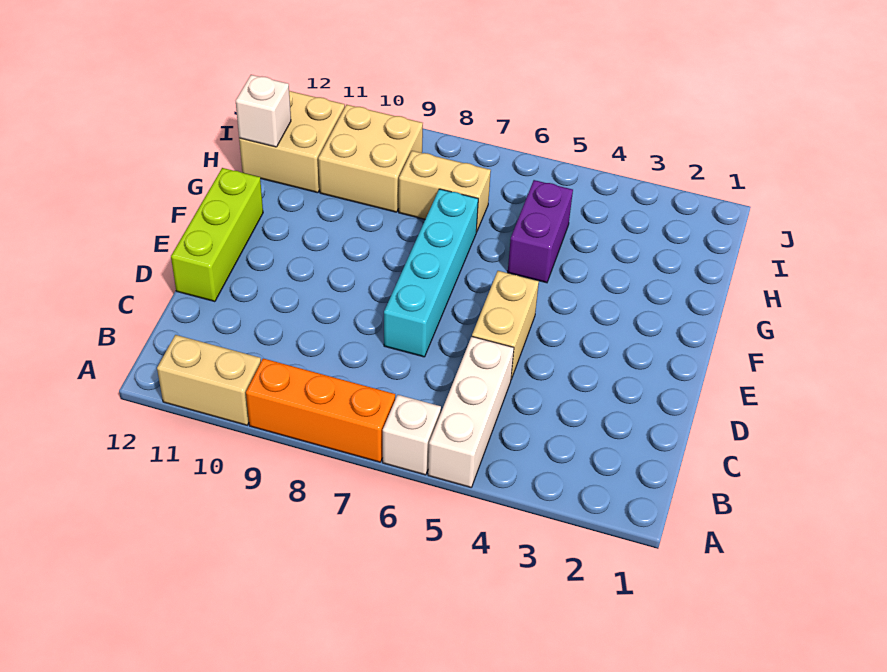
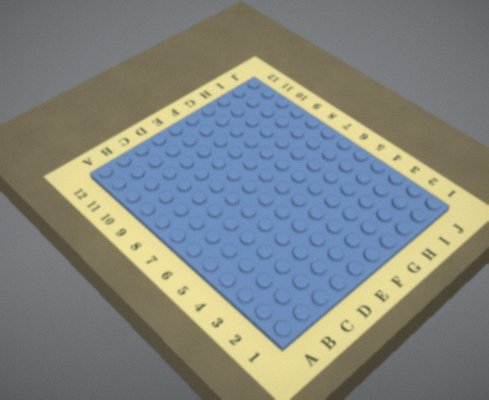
none -> white brick A5:C5 level 1
none -> white brick A6 level 1
none -> orange brick A7:A9 level 1

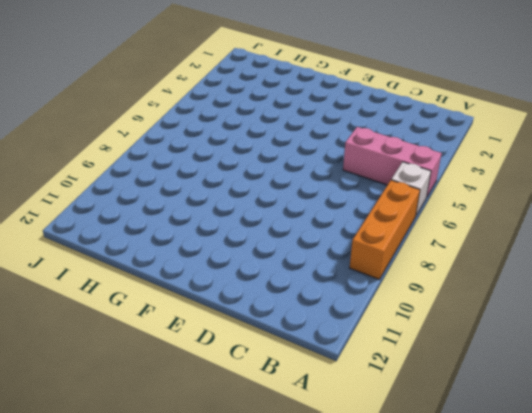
pink brick A5:C5 level 1 -> white brick A5:C5 level 1
none -> tan brick A10:A11 level 1
none -> tan brick D5:E5 level 1
none -> cyan brick D7:G7 level 1

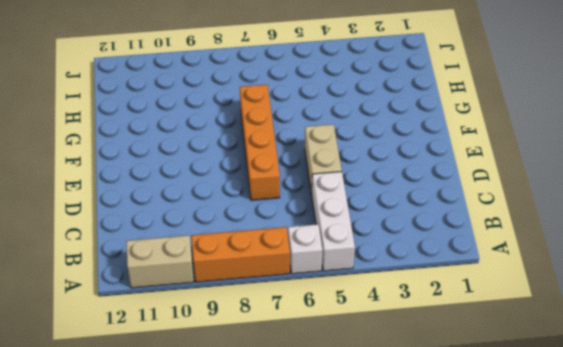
orange brick D7:G7 level 1 -> cyan brick D7:G7 level 1
none -> lime brick D12:F12 level 1
none -> purple brick G5:H5 level 1
none -> tan brick H7:H8 level 1

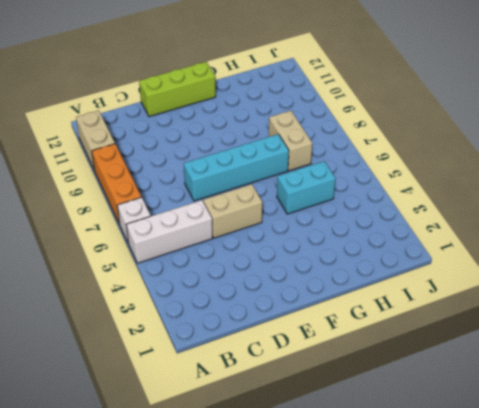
cyan brick G5:H5 level 1 -> purple brick G5:H5 level 1
none -> tan brick H9:I10 level 1
none -> tan brick H11:I12 level 1
none -> white brick H12 level 2

